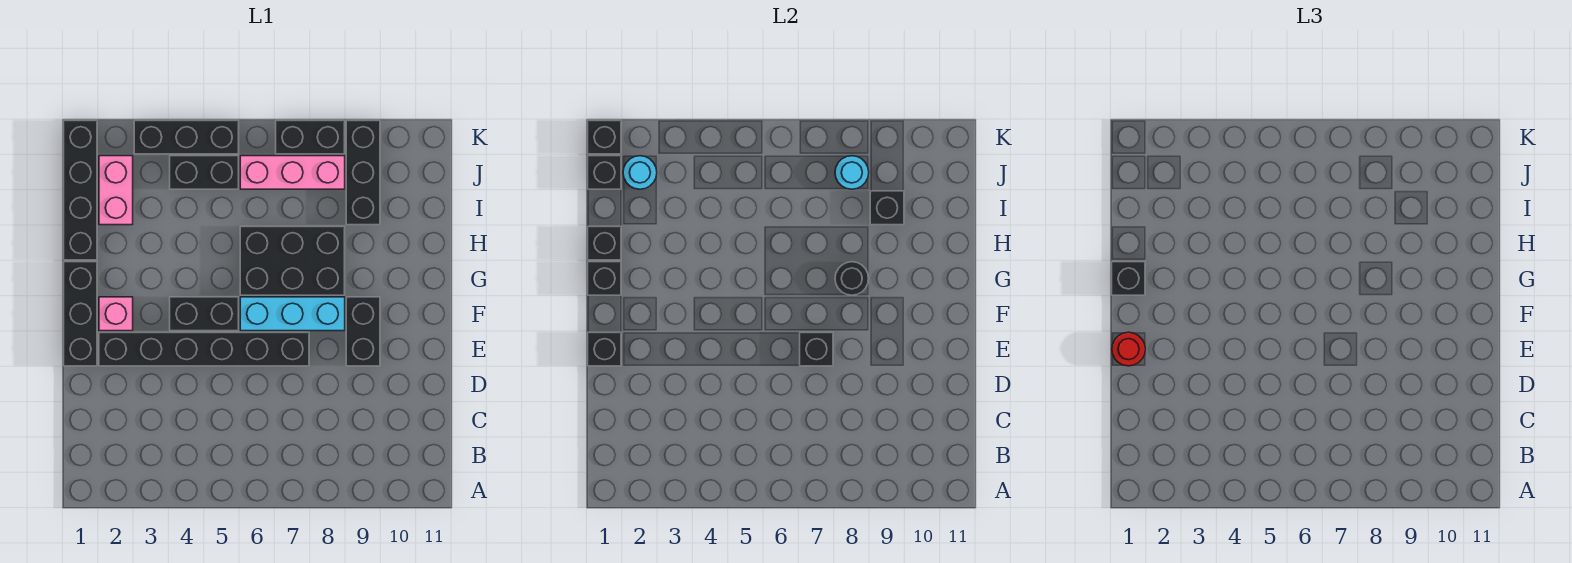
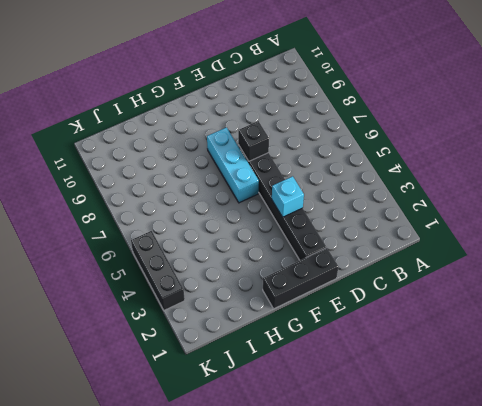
cyan brick E4 level 2 -> none
none -> black brick E9:F9 level 1
none -> pink brick F2 level 1
none -> black brick F4:F5 level 1

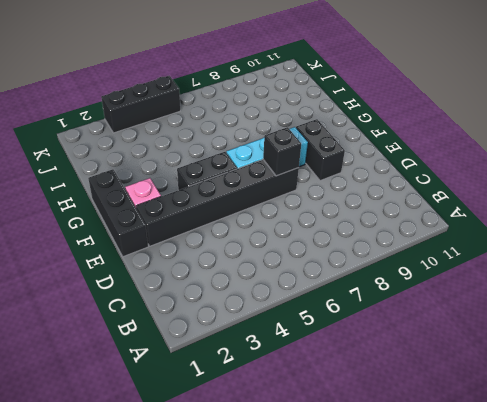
none -> black brick G6:H8 level 1
none -> black brick H1:K1 level 1
none -> pink brick I2:J2 level 1

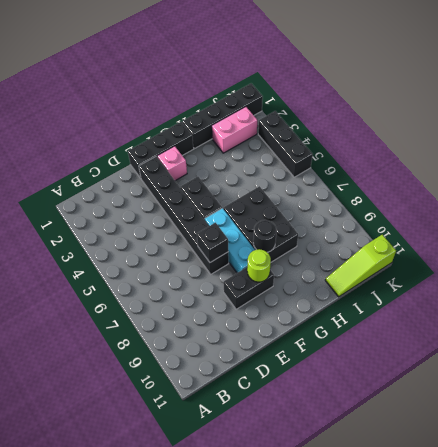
lime round brick F9 level 2 -> none
lime slope I11:K11 level 1 top K -> none
none -> black brick I9:K9 level 1
none -> black brick J4:J5 level 1
none -> pink brick J6:J8 level 1

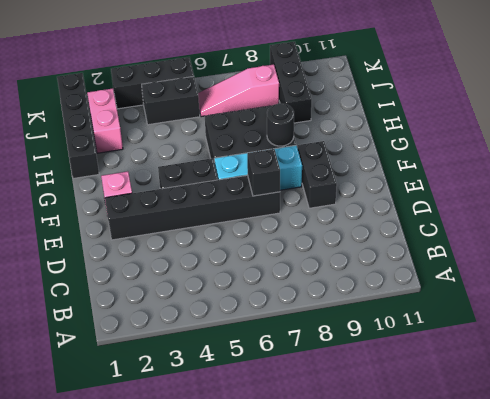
pink slope J6:J8 level 1 top 8 -> pink brick J6:J8 level 1
none -> black brick E1:G1 level 1
none -> black brick K7:K8 level 1
none -> black brick E1 level 2

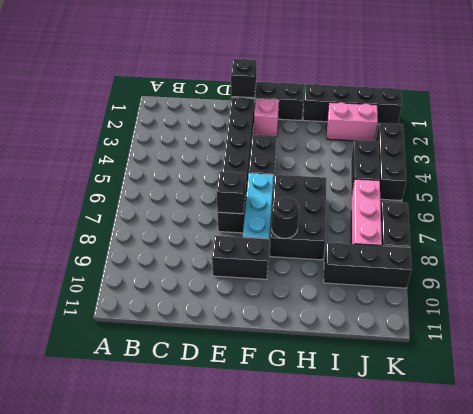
none -> black brick G1 level 2
none -> black brick H1 level 2
none -> black brick I9 level 2

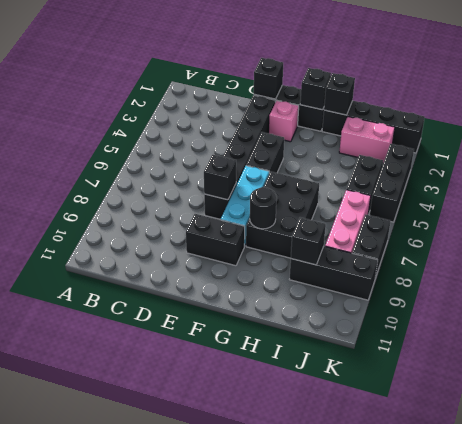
none -> black brick J1 level 2
none -> cyan round brick J2 level 2
none -> cyan round brick J8 level 2

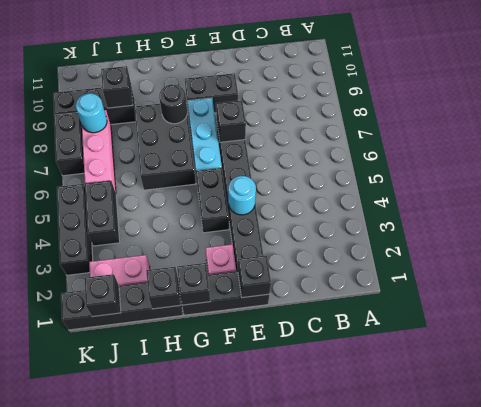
cyan round brick E4 level 2 -> cyan round brick J2 level 2
none -> black brick K1 level 2
none -> red round brick E1 level 3
none -> black brick G1 level 3

